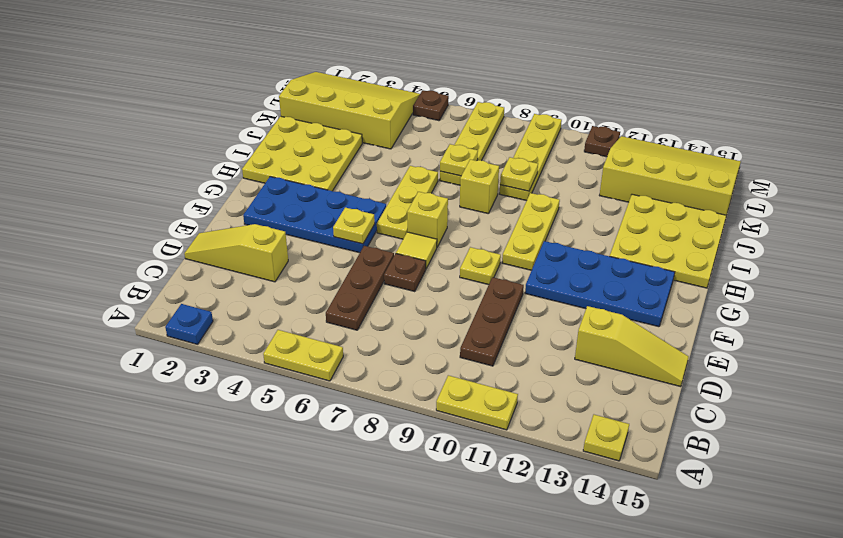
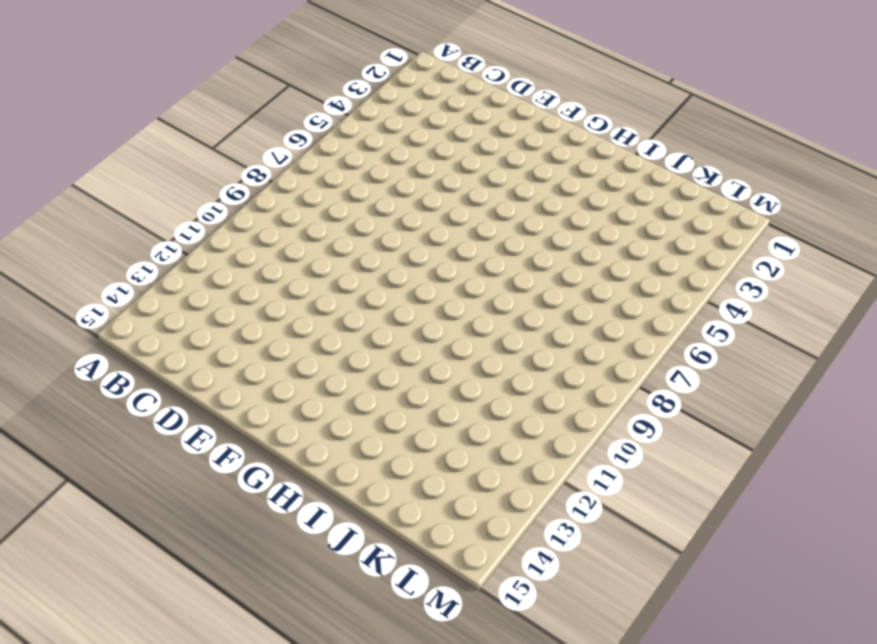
none -> blue plate A2 level 1
none -> yellow plate A5:A6 level 1
none -> yellow plate A10:A11 level 1

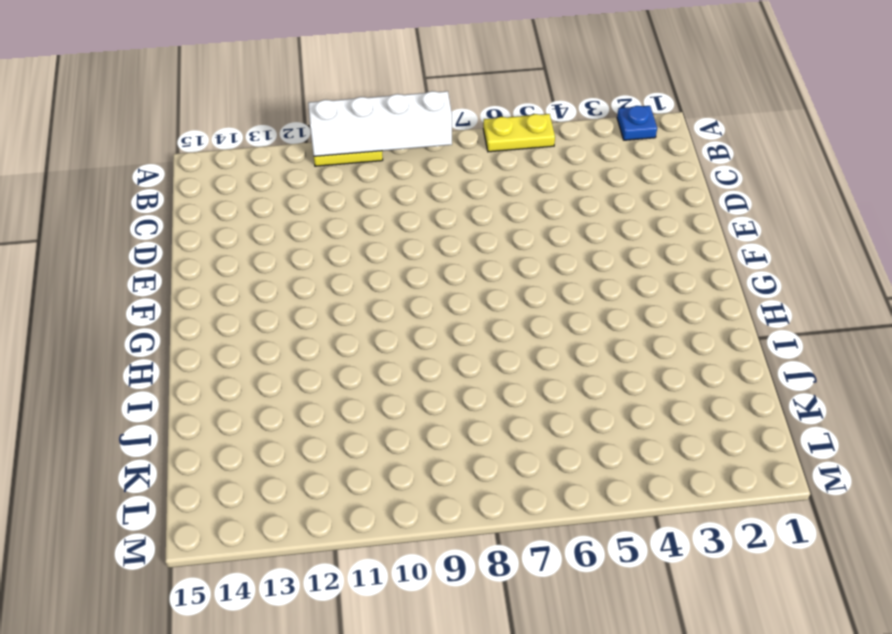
white brick A8:A11 level 2 -> none
none -> yellow plate A14 level 1
none -> brown plate C6:E6 level 1
none -> brown plate C10:E10 level 1

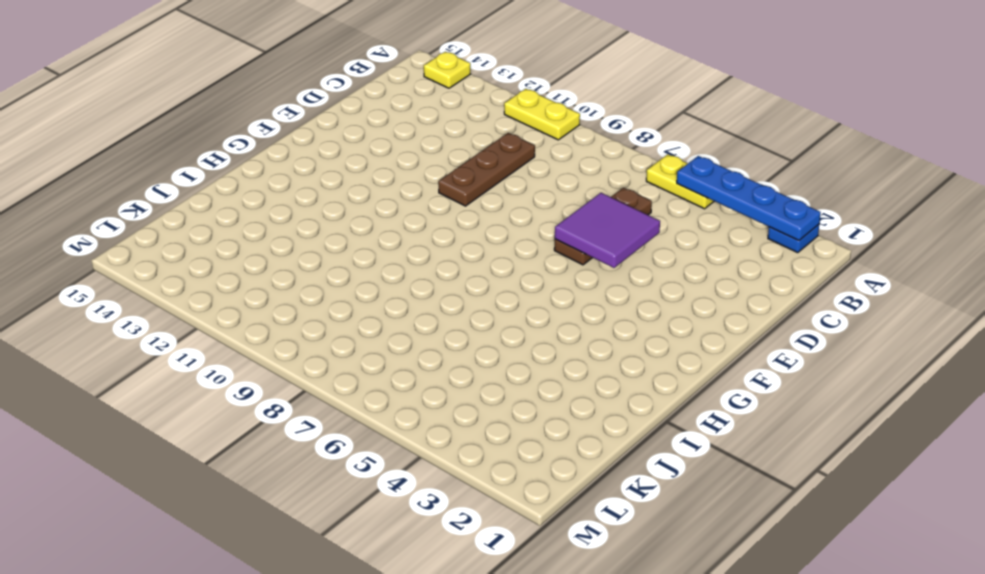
blue plate A2:A5 level 2 -> none
purple tile D5:E6 level 2 -> none
none -> yellow slope D1:D3 level 1 top 3
none -> yellow slope D13:D15 level 1 top 13
none -> brown plate E7 level 1

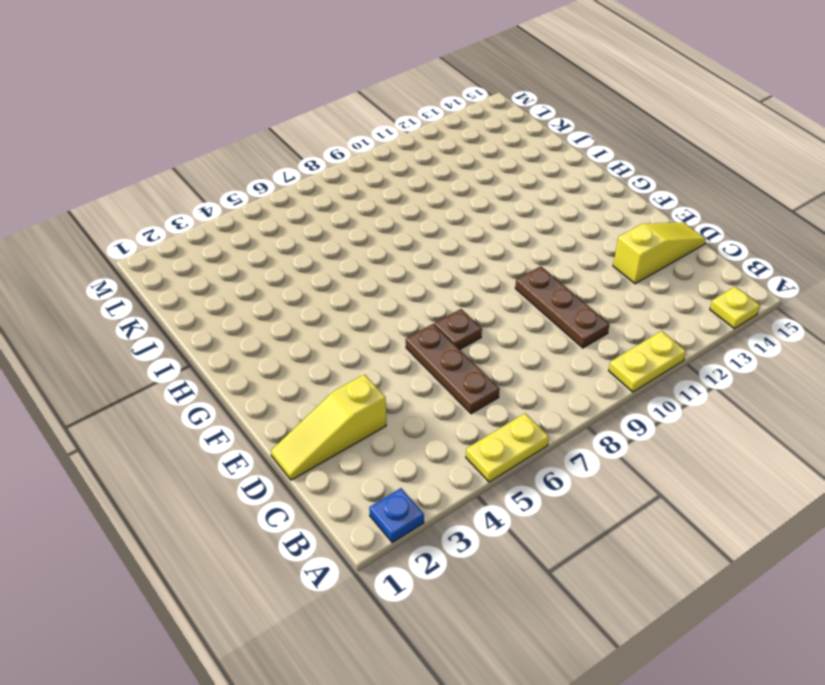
none -> blue plate F2:G5 level 1
none -> yellow tile F7 level 1
none -> yellow plate F9 level 1

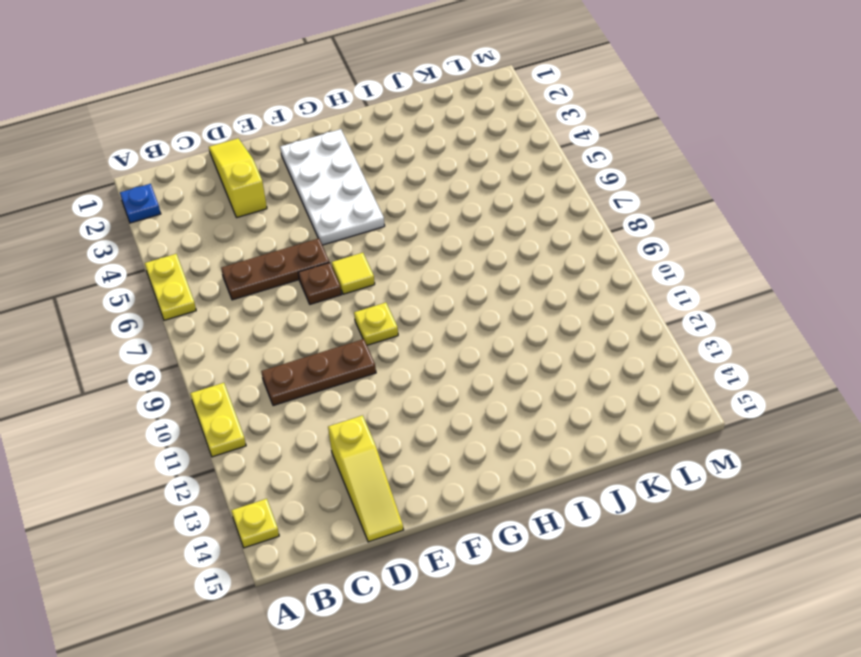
white plate F2:G5 level 1 -> blue plate F2:G5 level 1
none -> blue plate F11:G14 level 1
none -> yellow plate G6:I6 level 1
none -> yellow brick G7 level 1

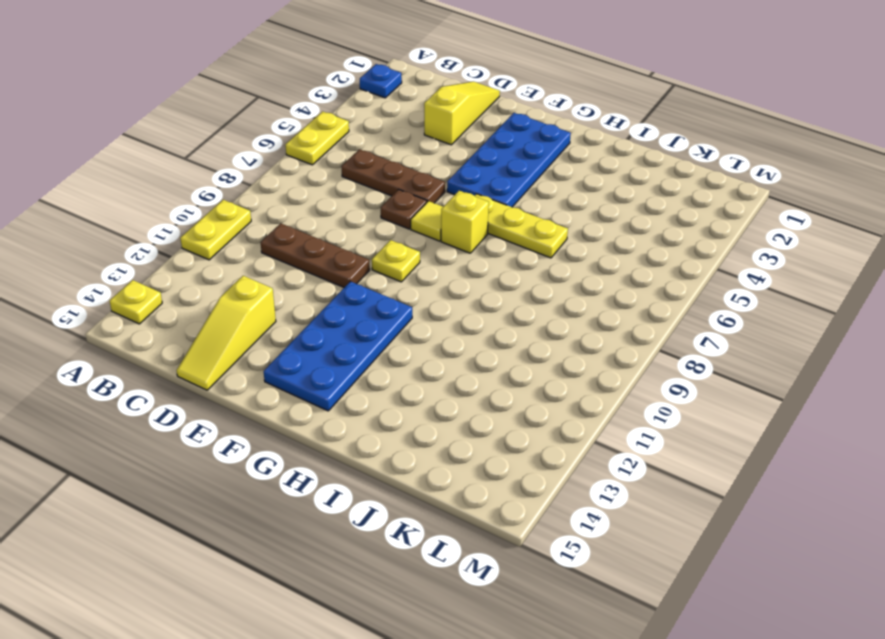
none -> yellow plate G10:I10 level 1
none -> yellow plate H1:J3 level 1
none -> yellow plate H13:J15 level 1

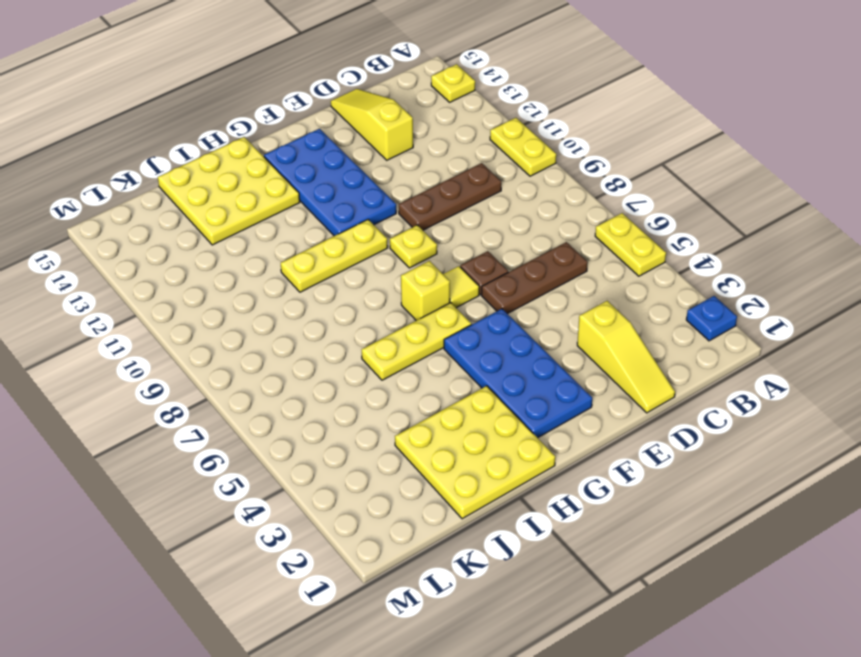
none -> yellow brick I8 level 1
none -> yellow plate J7:M7 level 1
none -> yellow plate J9:M9 level 1

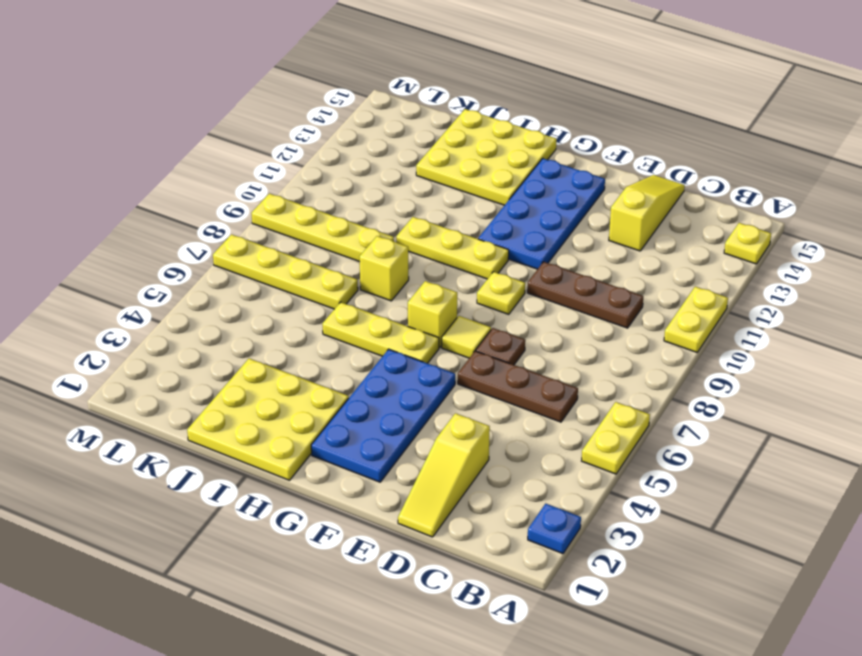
none -> yellow slope K1:M4 level 1 top K
none -> yellow slope K12:M15 level 1 top K
none -> brown plate M5 level 1

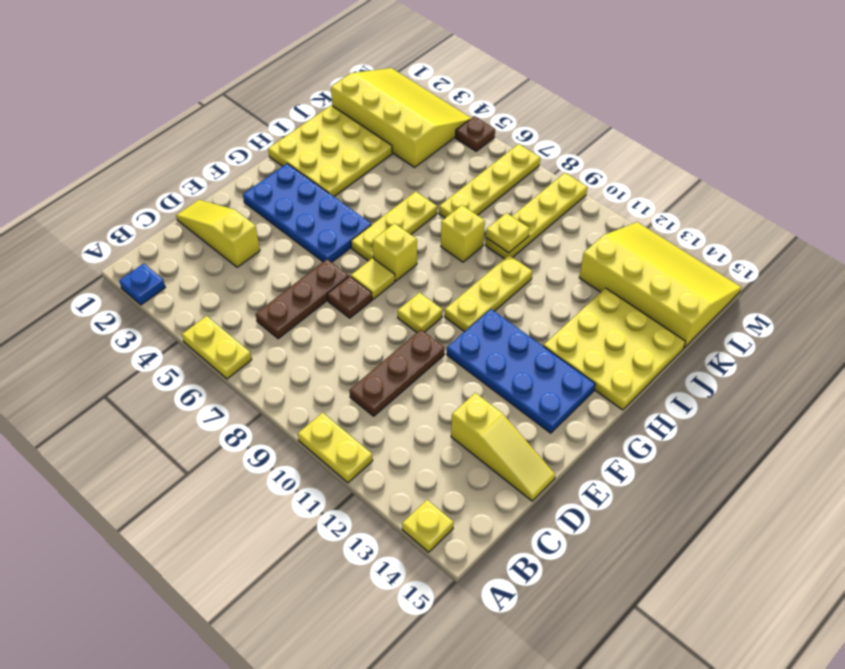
none -> brown plate M11 level 1
none -> yellow plate F5 level 2
none -> yellow plate J7 level 2

